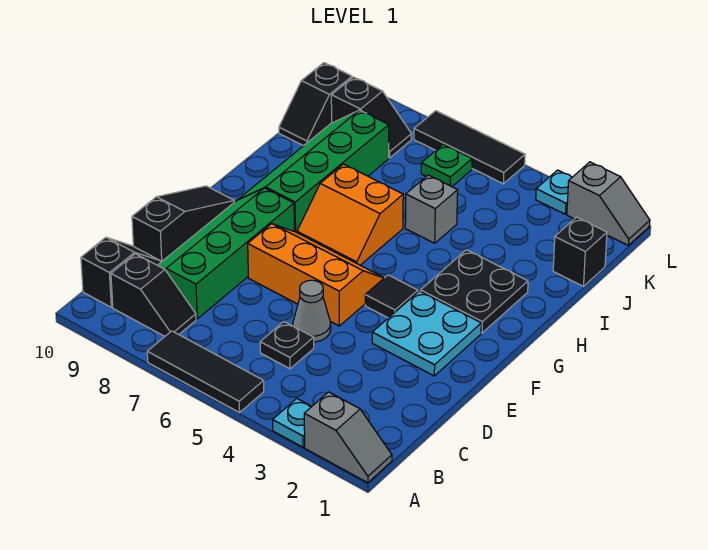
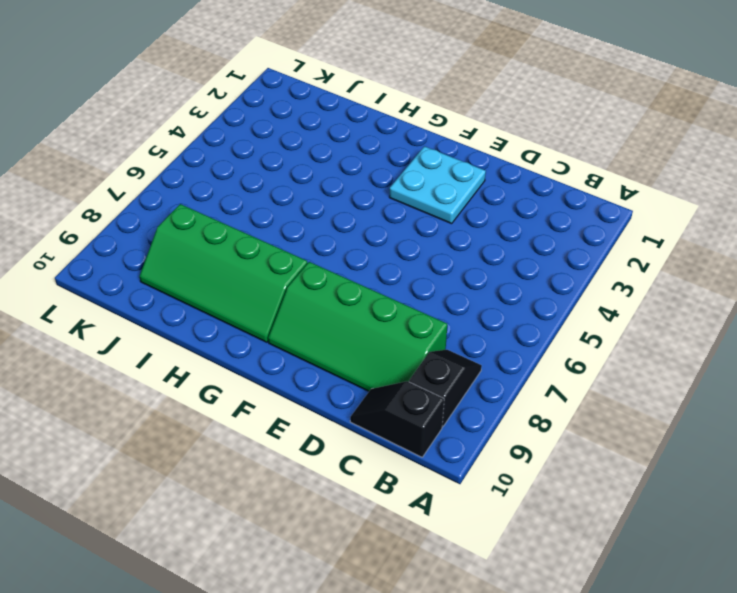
none -> grey slope A1:A2 level 1 top 2
none -> cyan plate A3 level 1
none -> black tile A5:A7 level 1

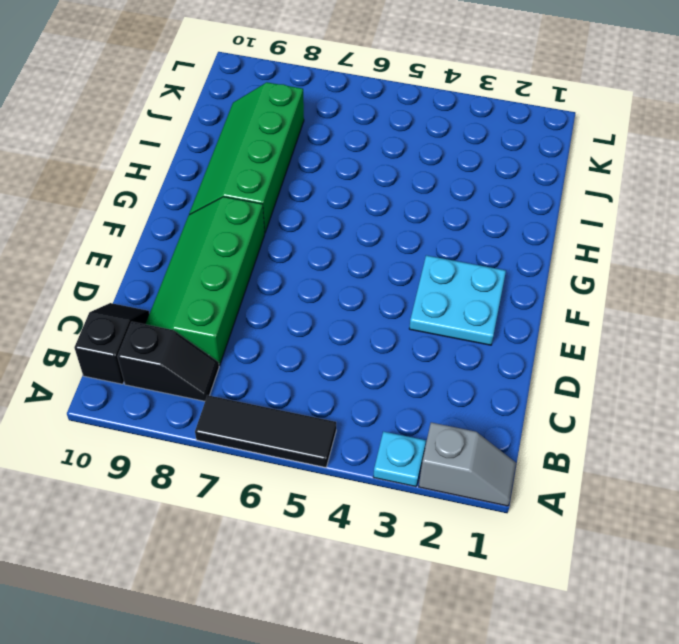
none -> black plate C5 level 1
none -> grey cone D5 level 1
none -> black slope D10:F10 level 1 top D

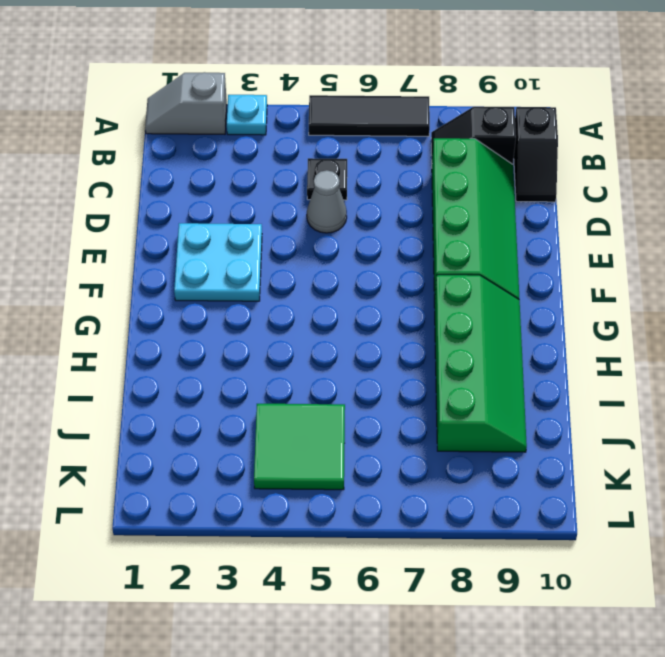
green tile J4:K5 level 1 -> none
none -> black slope D10:F10 level 1 top D
none -> orange slope E5:F7 level 1 top E
none -> black tile F4 level 1

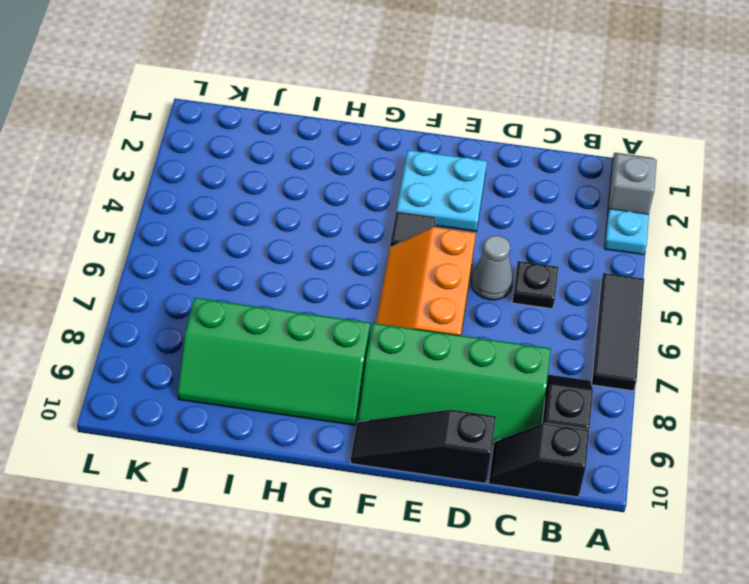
none -> black plate G2:H3 level 1
none -> orange slope G6:H7 level 1 top H
none -> grey brick I5 level 1

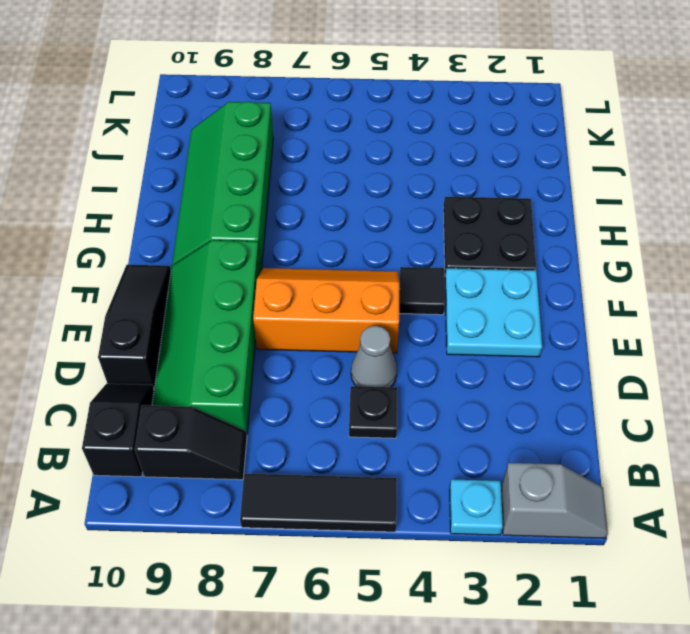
none -> orange slope G6:H7 level 1 top H
none -> grey brick I5 level 1
none -> black brick J1 level 1

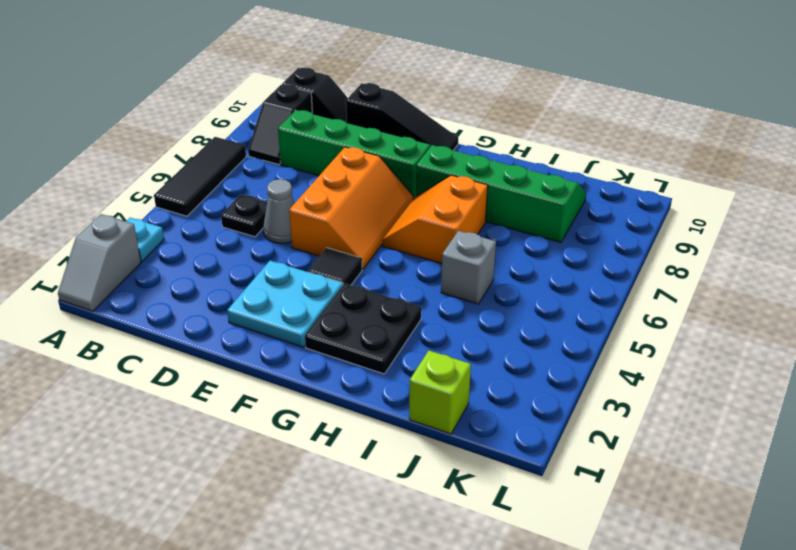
lime brick J1 level 1 -> black brick J1 level 1
none -> black slope J10:K10 level 1 top K
none -> green plate K6 level 1
none -> black slope K8:K9 level 1 top 9

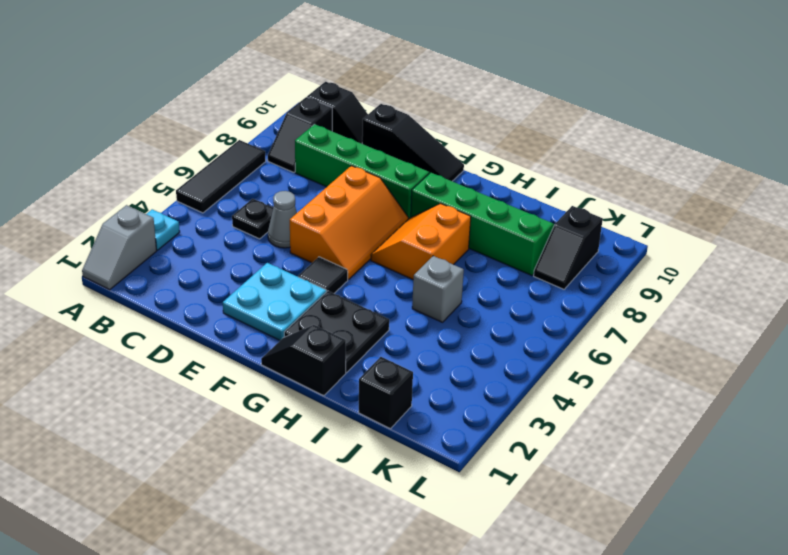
black slope G1:H1 level 1 top H -> black slope J10:K10 level 1 top K
none -> green plate K6 level 1
none -> grey slope L1:L2 level 1 top 2
none -> cyan plate L3 level 1

